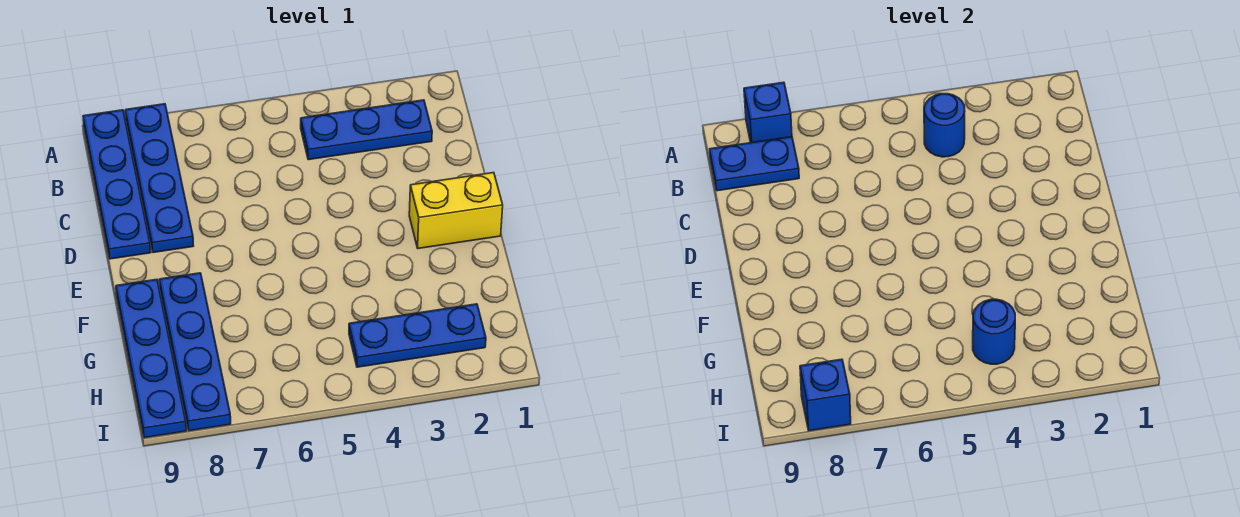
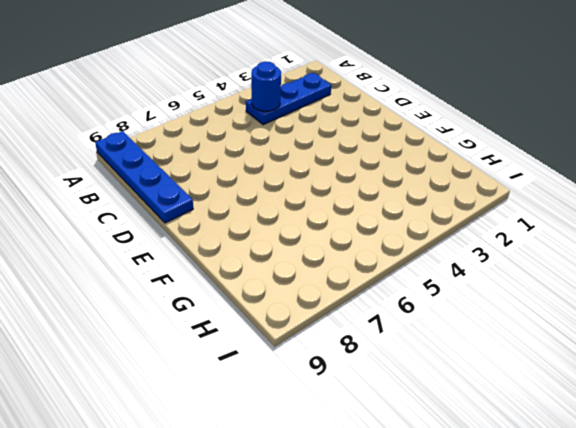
none -> blue plate A8:D8 level 1
none -> yellow brick E1:E2 level 1
none -> blue plate F8:I8 level 1

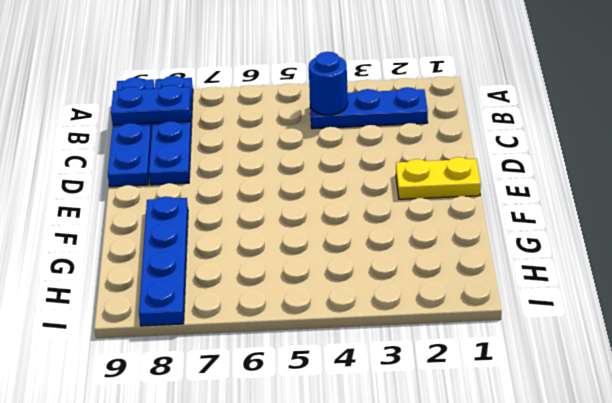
yellow plate E1:E2 level 1 -> yellow brick E1:E2 level 1
none -> blue plate F9:I9 level 1
none -> blue plate H2:H4 level 1
none -> blue brick A8 level 2

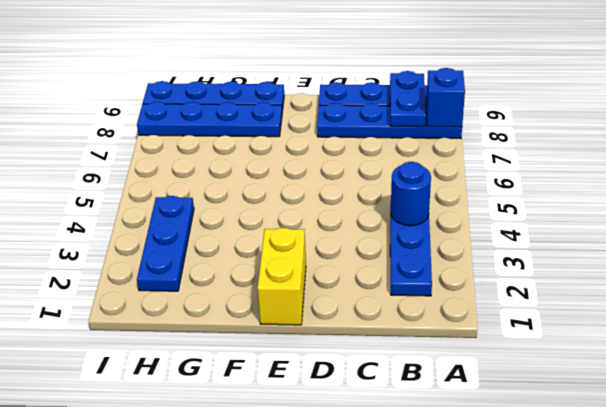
none -> blue round brick H4 level 2
none -> blue brick I8 level 2

